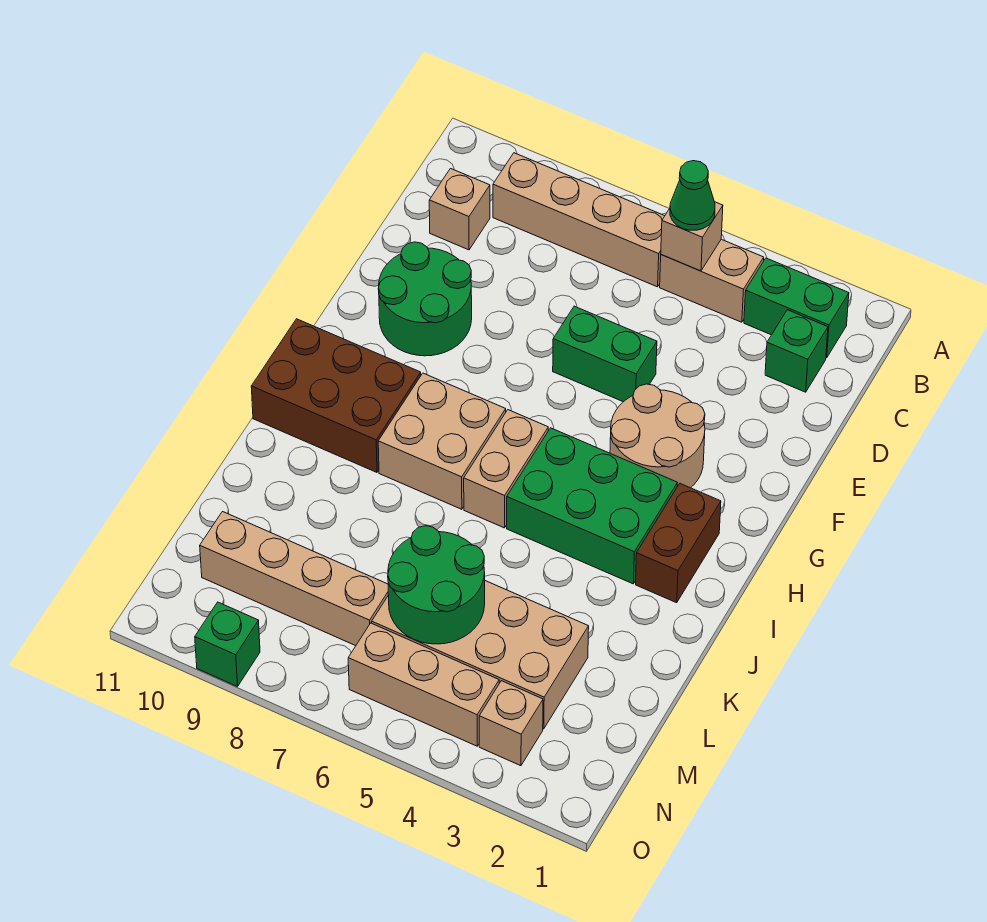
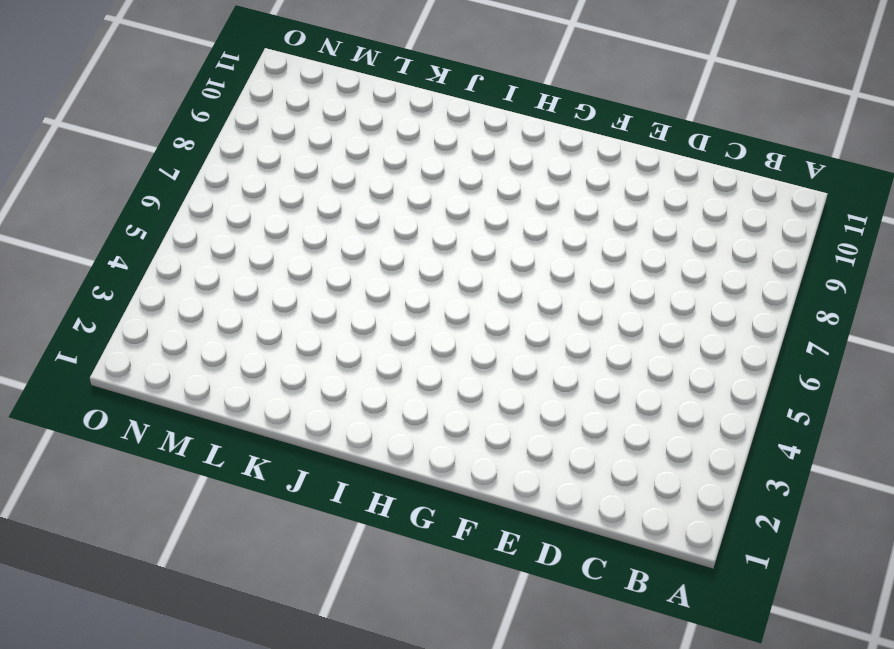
none -> green brick B2:B3 level 1
none -> tan brick B4:B5 level 1
none -> tan brick B6:B9 level 1

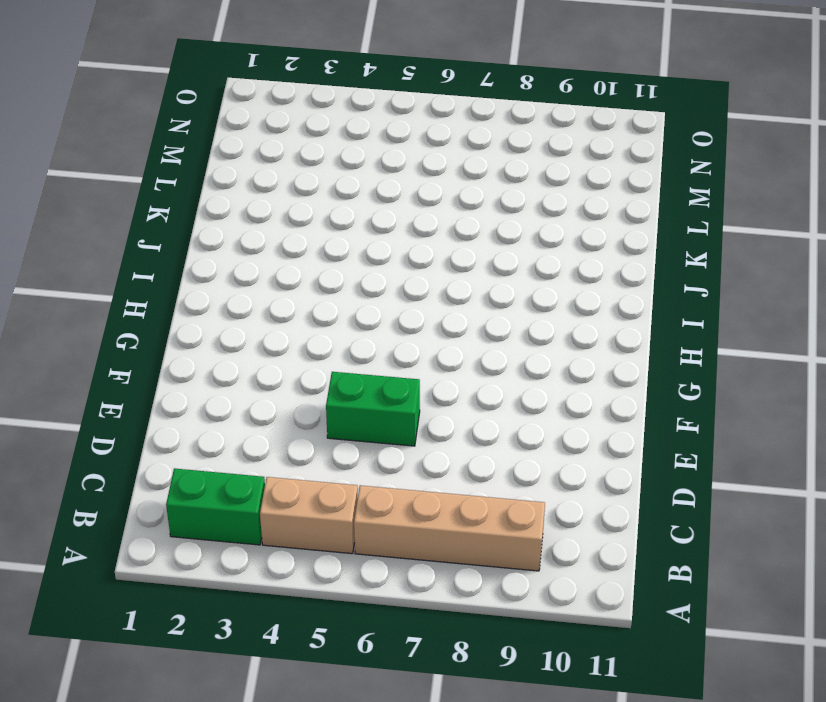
none -> green brick C2 level 1
none -> tan brick C10 level 1
none -> green round brick E9:F10 level 1

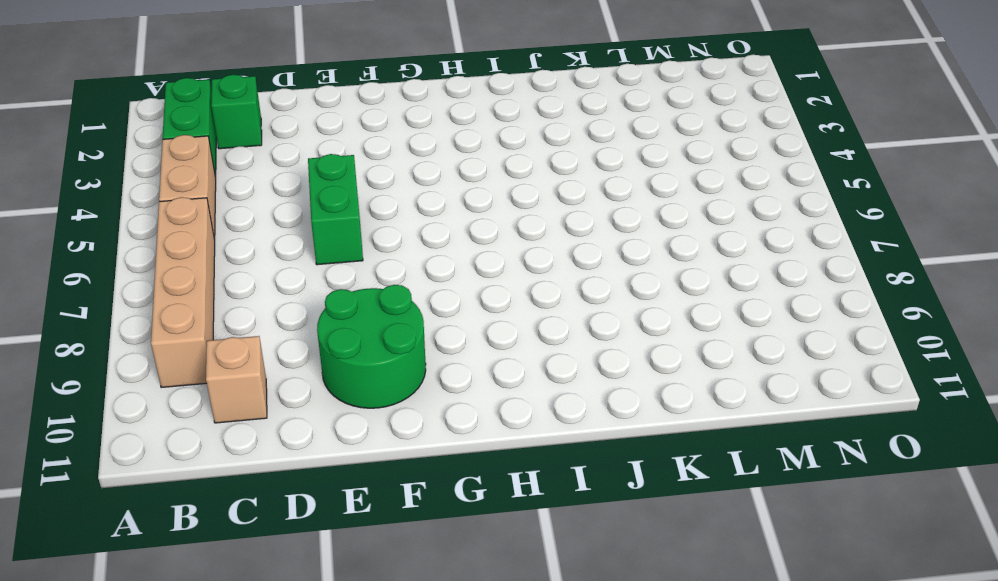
none -> tan round brick F3:G4 level 1
none -> brown brick H2:I2 level 1
none -> green brick H3:I5 level 1

